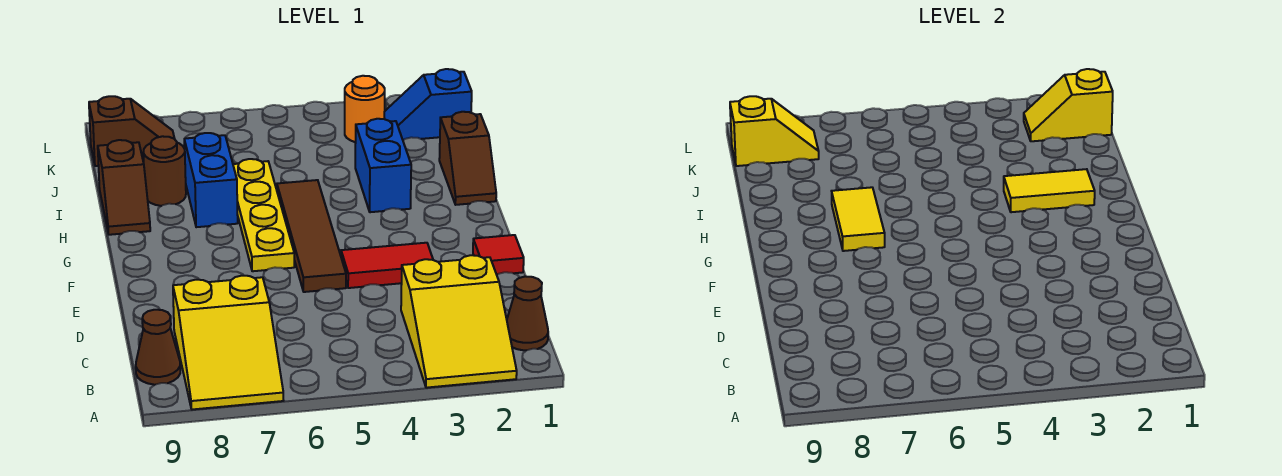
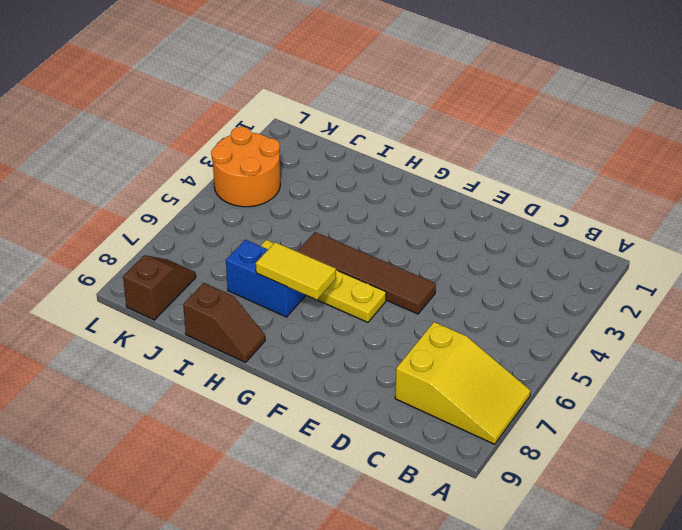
orange round brick K3:L4 level 1 -> orange round brick K3 level 1
none -> yellow slope A2:C3 level 1 top C
none -> brown cone B1 level 1
none -> brown cone B9 level 1

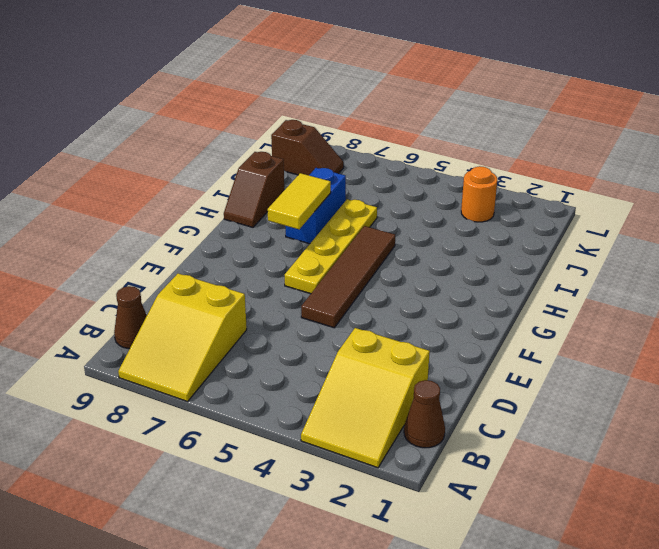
none -> red tile E1 level 1
none -> red tile E3:E4 level 1
none -> brown slope H1:I1 level 1 top I

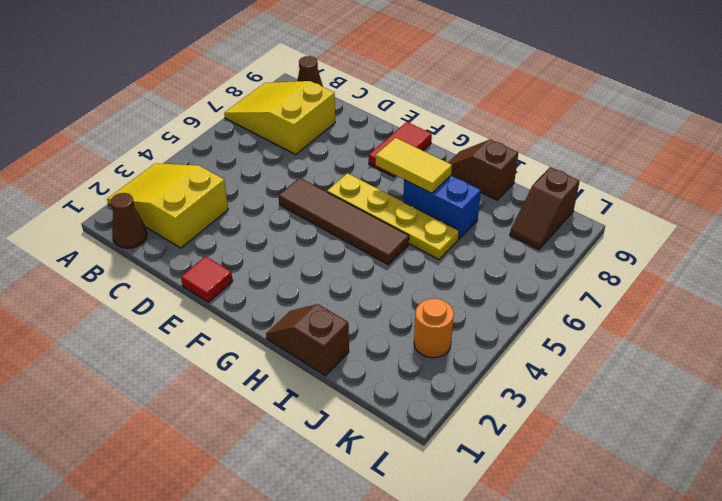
red tile F8:F9 level 1 -> red tile E3:E4 level 1
none -> blue brick H3:I3 level 1
none -> brown round brick I8 level 1
none -> blue slope K1:K2 level 1 top 1

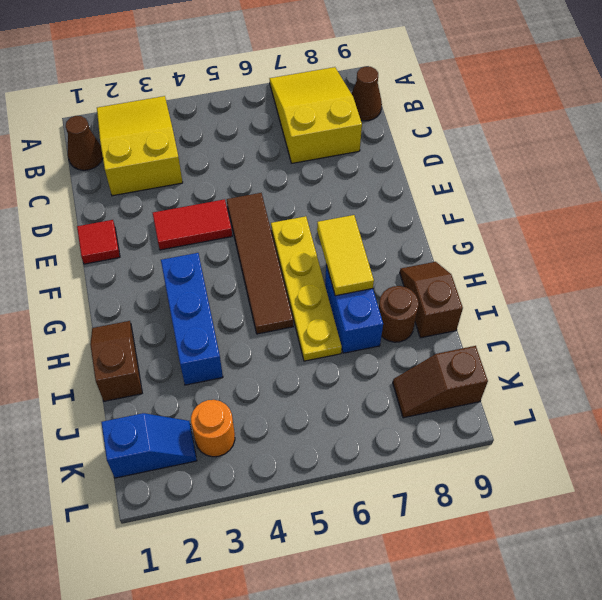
blue brick G3:I3 level 1 -> blue brick H3:I3 level 1
none -> yellow tile H2:H3 level 2
none -> yellow slope K1:K2 level 2 top 1
none -> yellow slope K8:K9 level 2 top 9

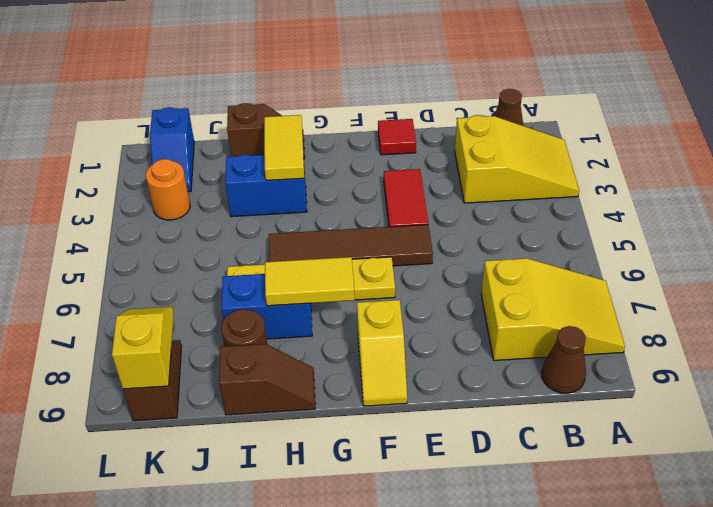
yellow slope F8:F9 level 1 top 8 -> yellow slope K1:K2 level 2 top 1

